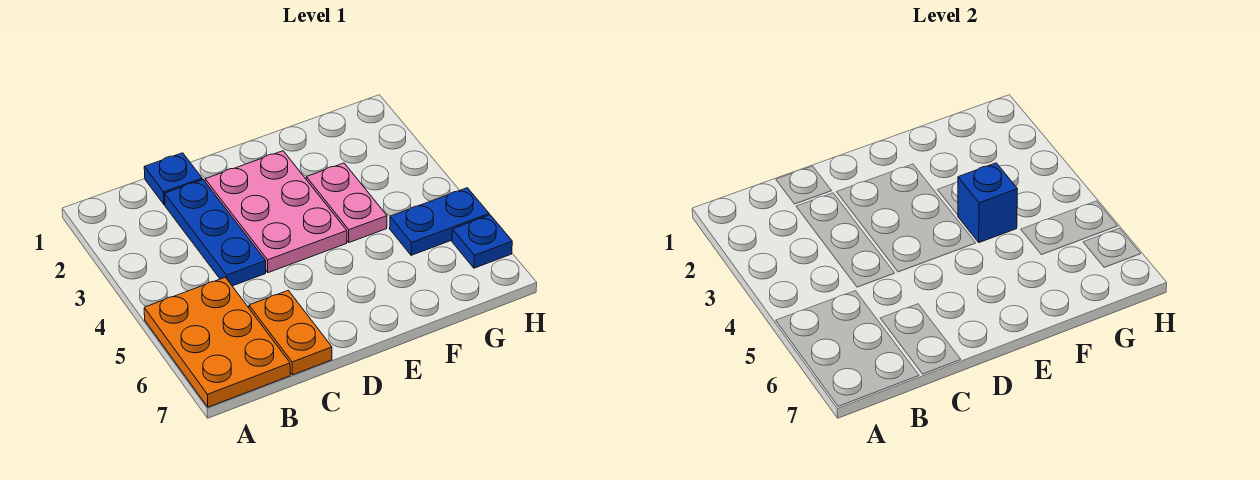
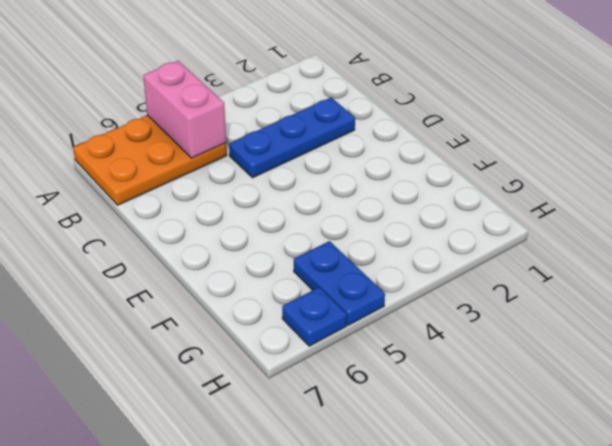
pink brick A5:B5 level 2 -> none
none -> blue plate C1 level 1
none -> orange plate C6:C7 level 1

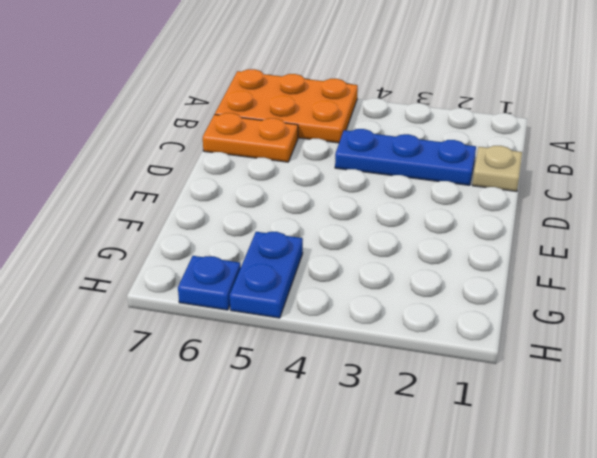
tan plate C1 level 1 -> blue plate C1 level 1
none -> pink plate D2:E4 level 1
none -> pink plate F3:F4 level 1

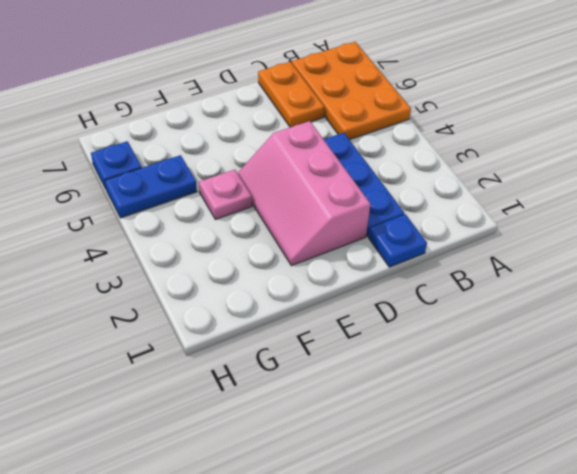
pink slope D2:E4 level 1 top D -> pink plate D2:E4 level 1
pink plate F4 level 1 -> pink plate F3:F4 level 1
none -> blue brick F4 level 2

